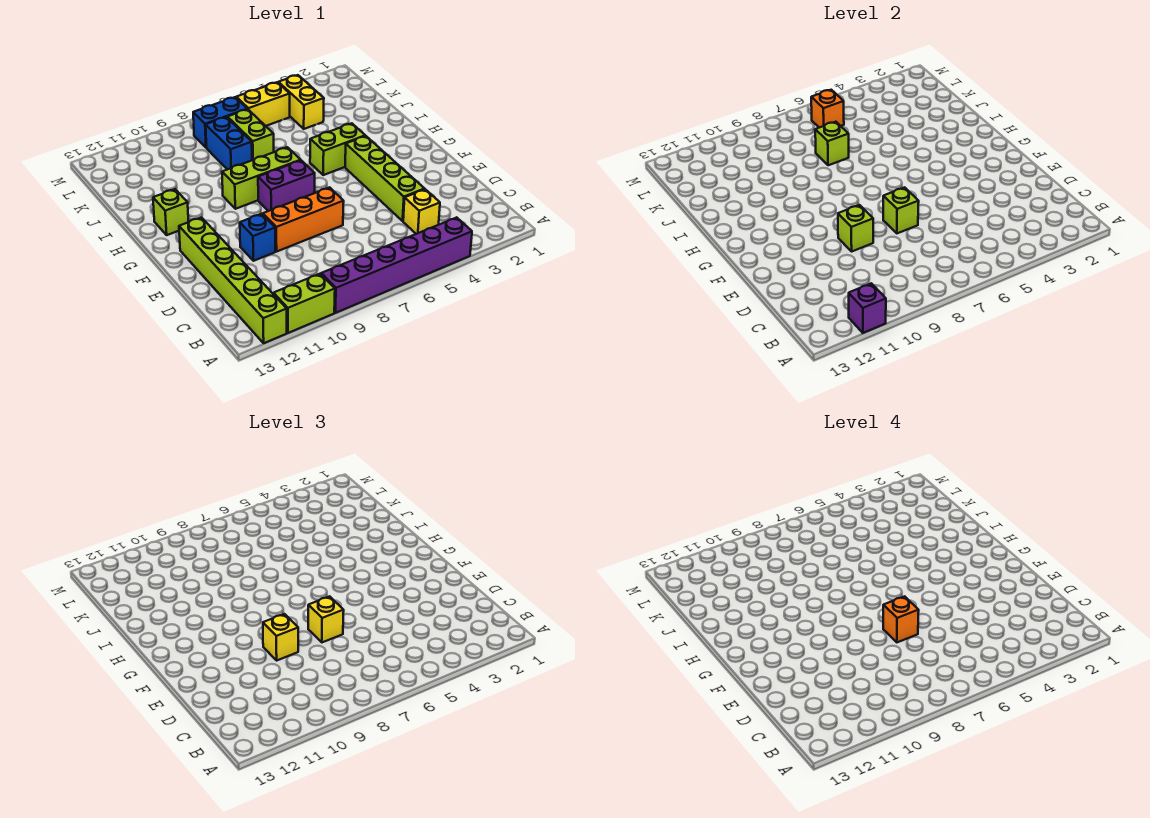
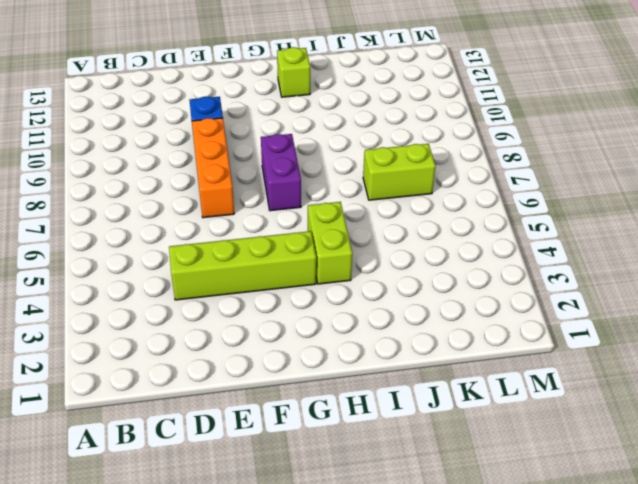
none -> purple brick A4:A9 level 1
none -> lime brick A10:A11 level 1
none -> lime brick A12:F12 level 1

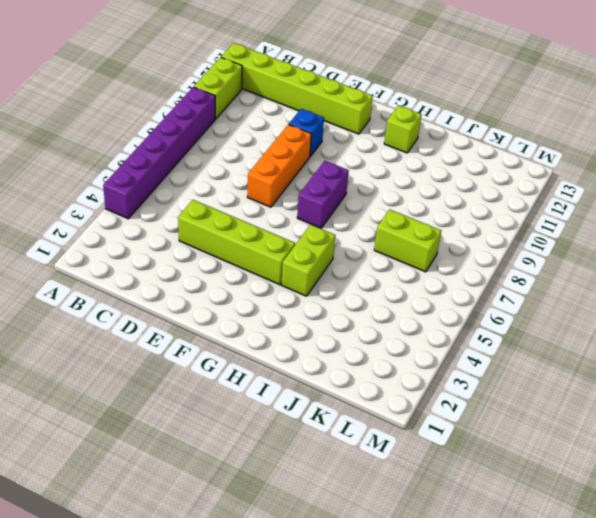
none -> yellow brick C4 level 1
none -> lime brick H7:H9 level 1
none -> blue brick J8:K8 level 1

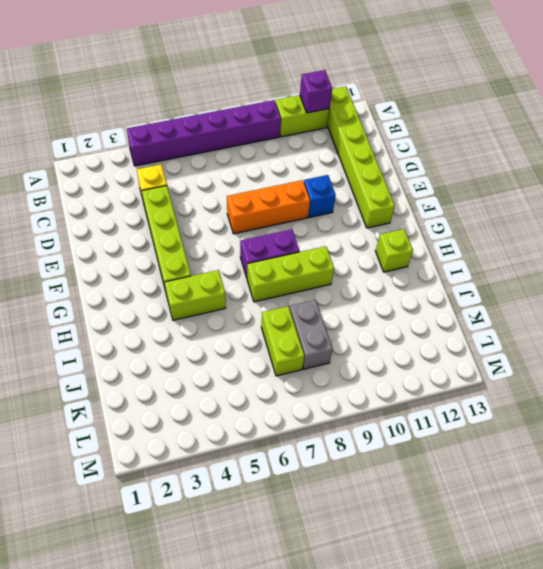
grey brick J8:K8 level 1 -> blue brick J8:K8 level 1
none -> yellow brick K4:L4 level 1
none -> yellow brick L5:L6 level 1
none -> blue brick L7:L8 level 1

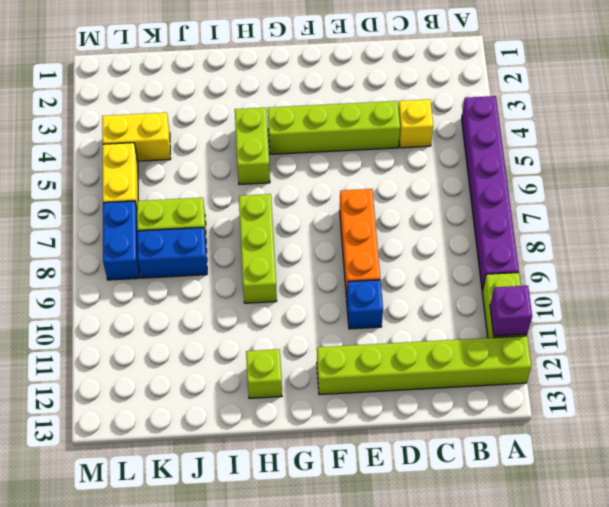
none -> purple brick G7:G8 level 1
none -> lime brick E7 level 2
none -> lime brick E9 level 2

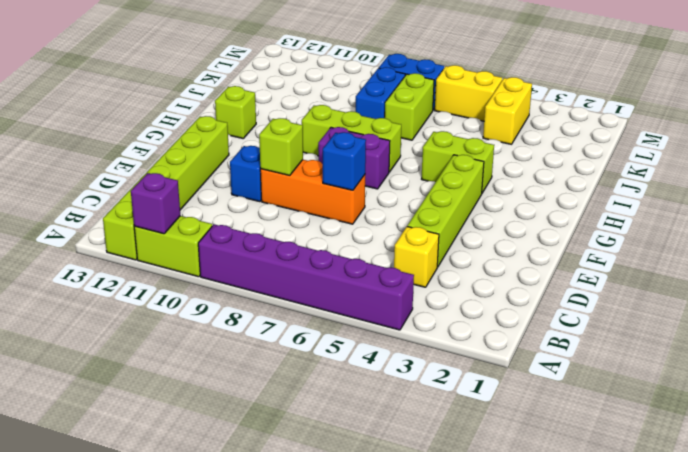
blue brick E7 level 2 -> lime brick E7 level 2
none -> lime brick J7 level 2
none -> orange brick L6 level 2
none -> yellow brick E7 level 3

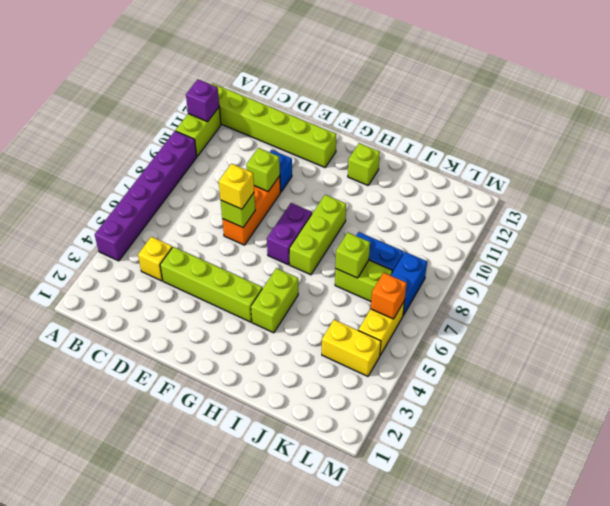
none -> yellow brick E9 level 3
none -> orange brick E7 level 4

